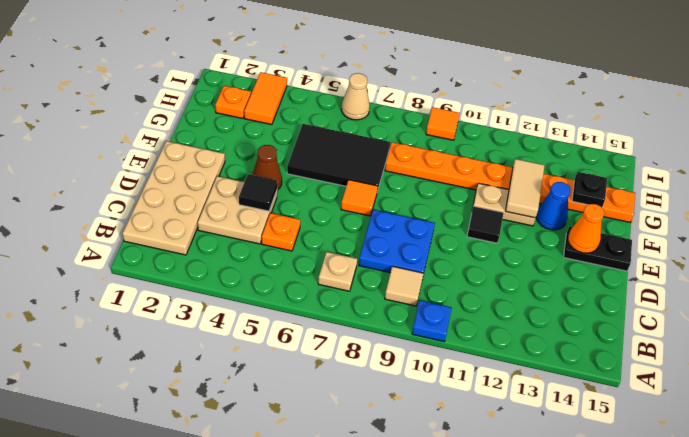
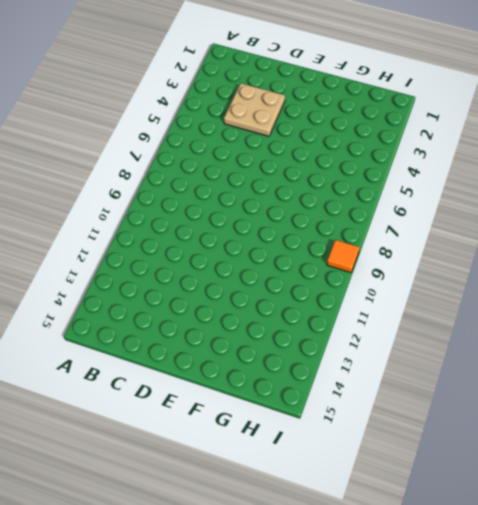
none -> blue plate A10 level 1
none -> tan plate B1:E2 level 1
none -> tan plate B7 level 1

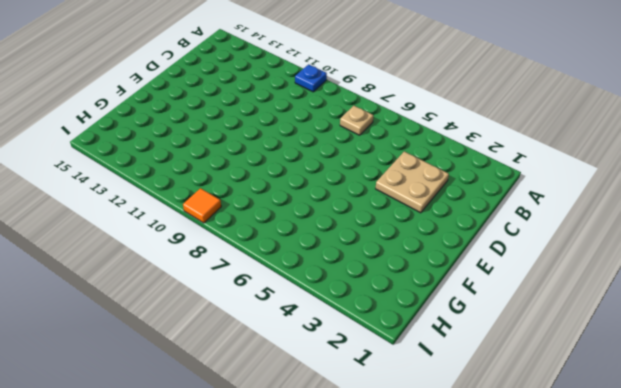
none -> tan plate B1:E2 level 1
none -> tan tile B9 level 1
none -> orange plate C5 level 1

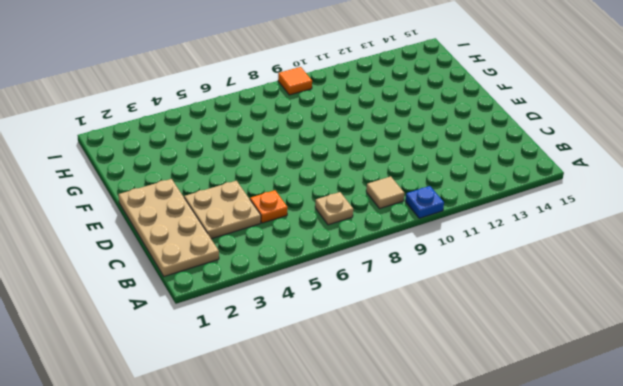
none -> blue plate C8:D9 level 1
none -> brown cone E4 level 1
none -> orange tile E7 level 1

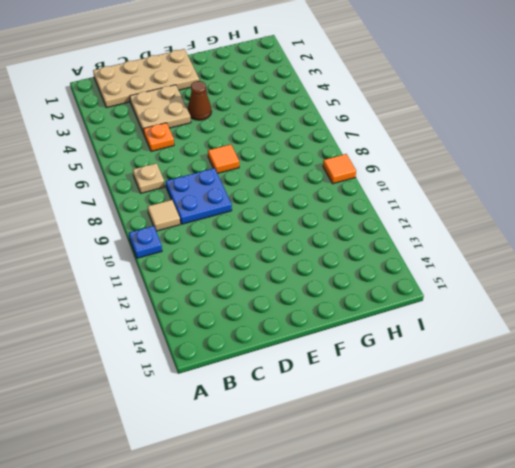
none -> black tile E11 level 1
none -> black plate E14:E15 level 1
none -> black tile F5:G7 level 1

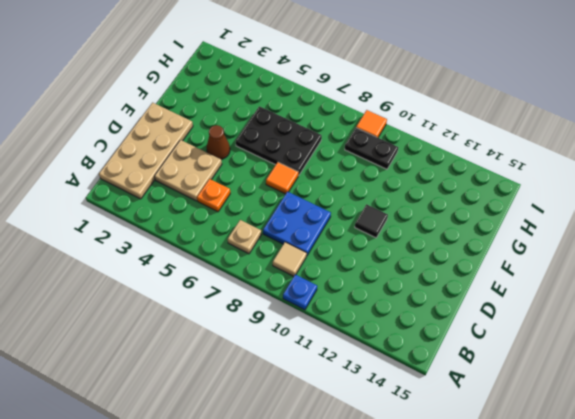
black plate F5:G7 level 1 -> black tile F5:G7 level 1
black plate H9:H10 level 1 -> black plate E14:E15 level 1
none -> tan plate F11:F12 level 1
none -> blue cone F13 level 1
none -> orange plate G8:G15 level 1

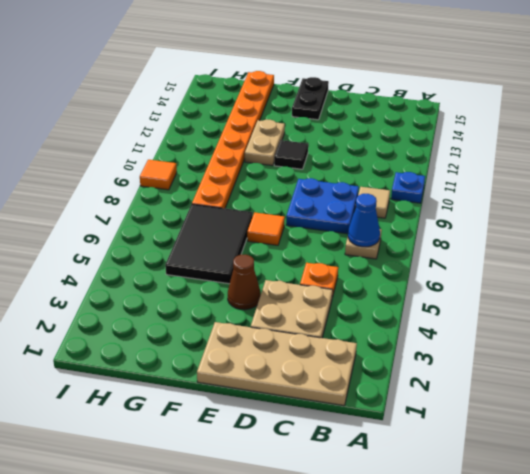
blue cone B7 level 2 -> blue cone F13 level 1
none -> orange plate H2 level 1
none -> orange tile H3:I3 level 1
none -> tan cone I6 level 1

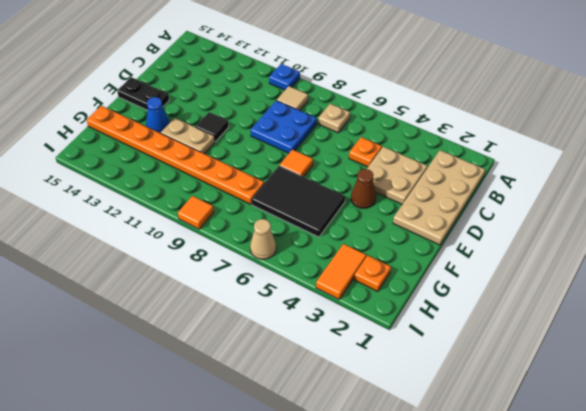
none -> black tile D4 level 2
none -> orange cone E14 level 2
none -> tan tile F12:G12 level 2

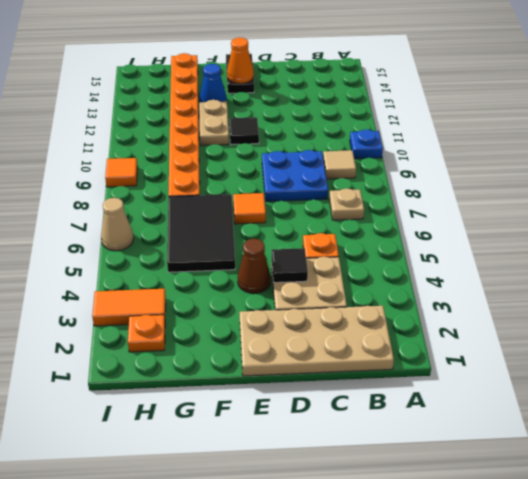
none -> tan tile F12:G12 level 2
none -> black plate G14 level 2

